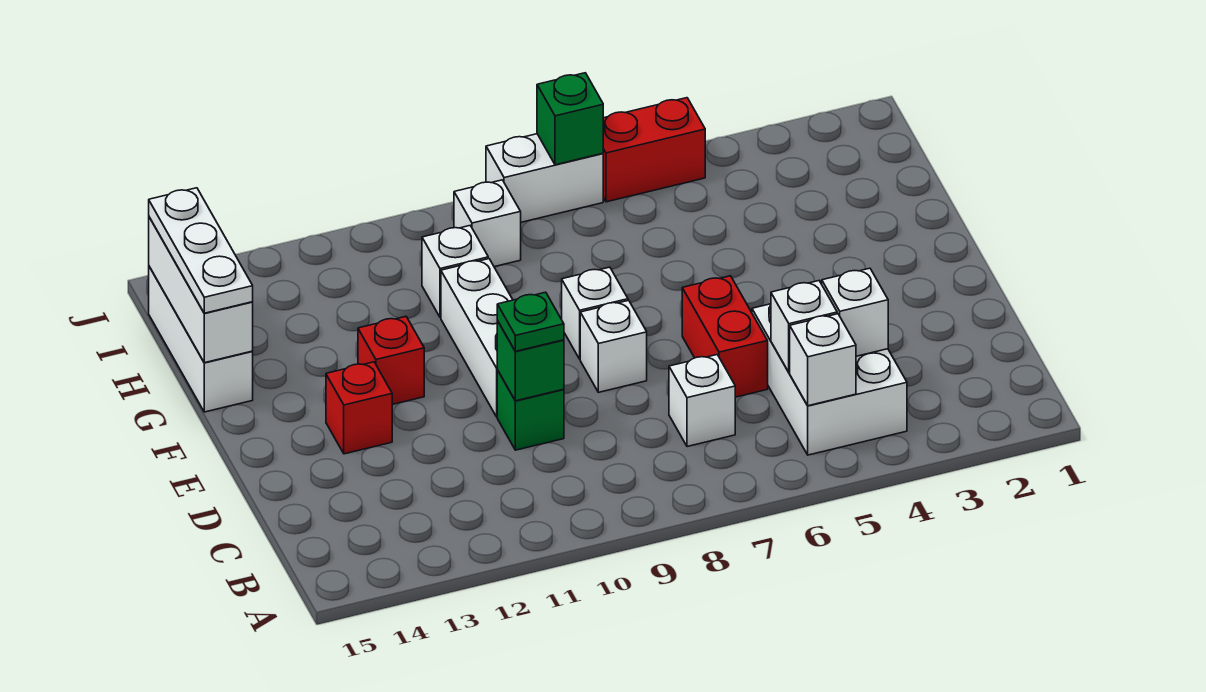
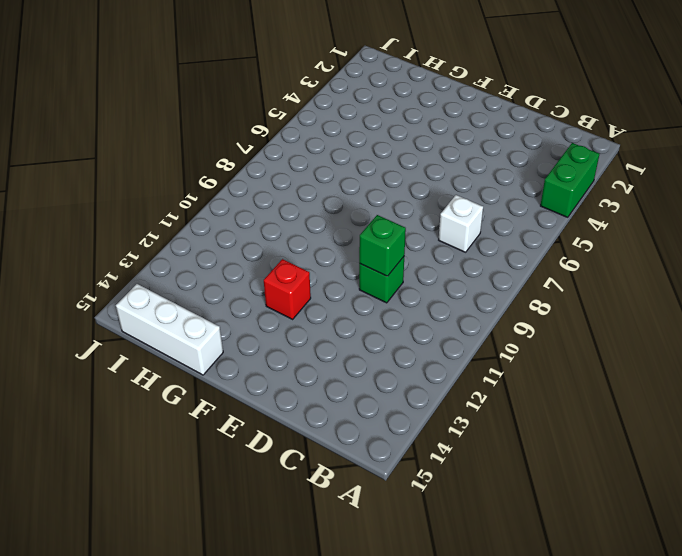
green brick A3:A4 level 1 -> none
none -> white brick B4:D5 level 1
none -> red brick D6:E6 level 1
none -> white brick E8 level 1

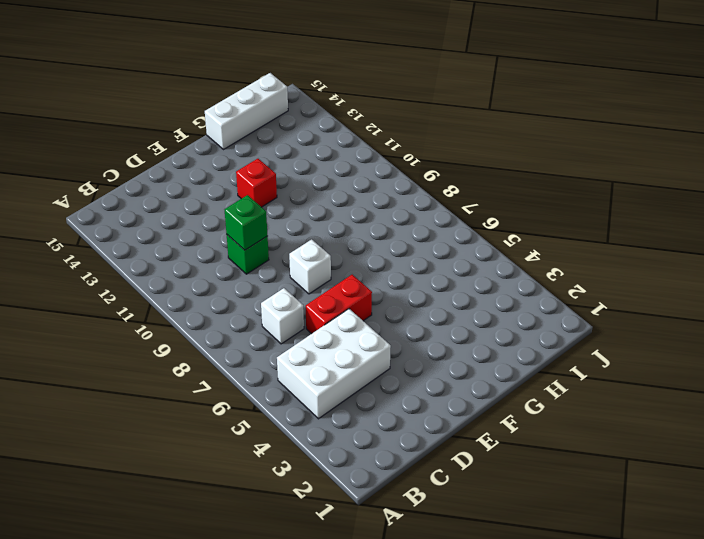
none -> white brick E10:G10 level 1
none -> red brick E13 level 1
none -> white brick F8 level 1

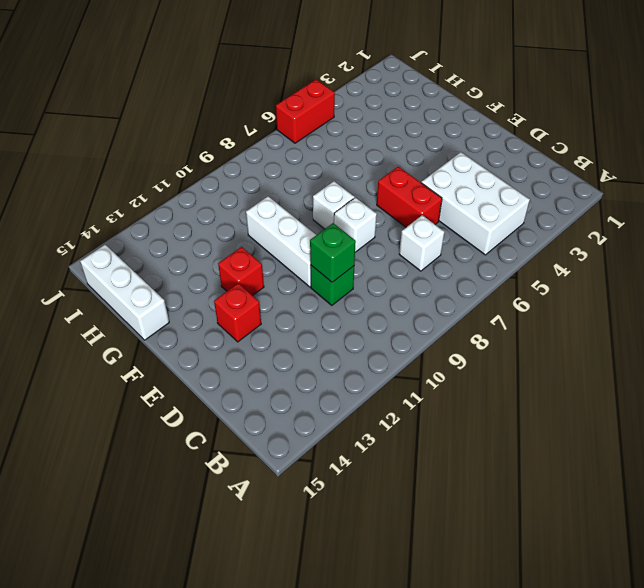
none -> white brick H10 level 1
none -> white brick I9 level 1
none -> white brick J7:J8 level 1

